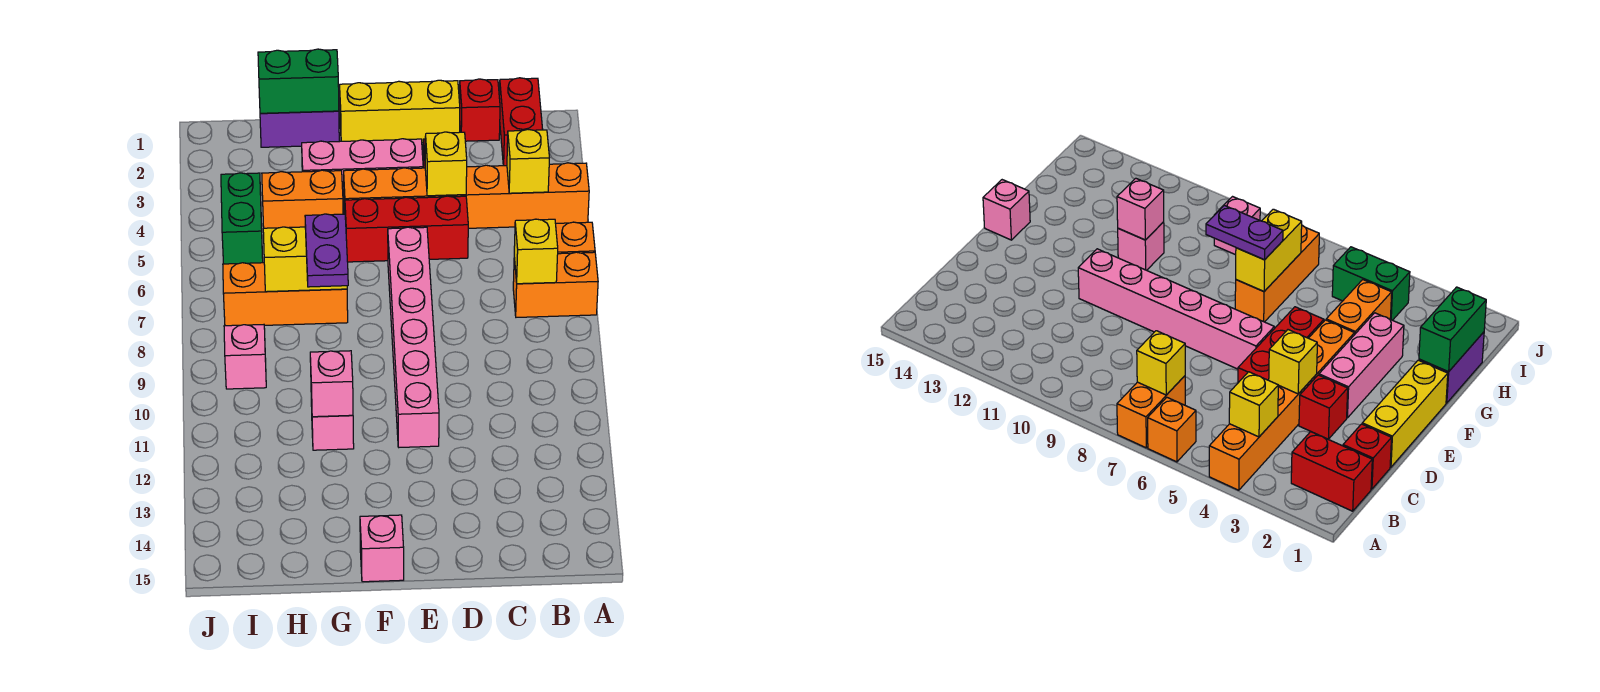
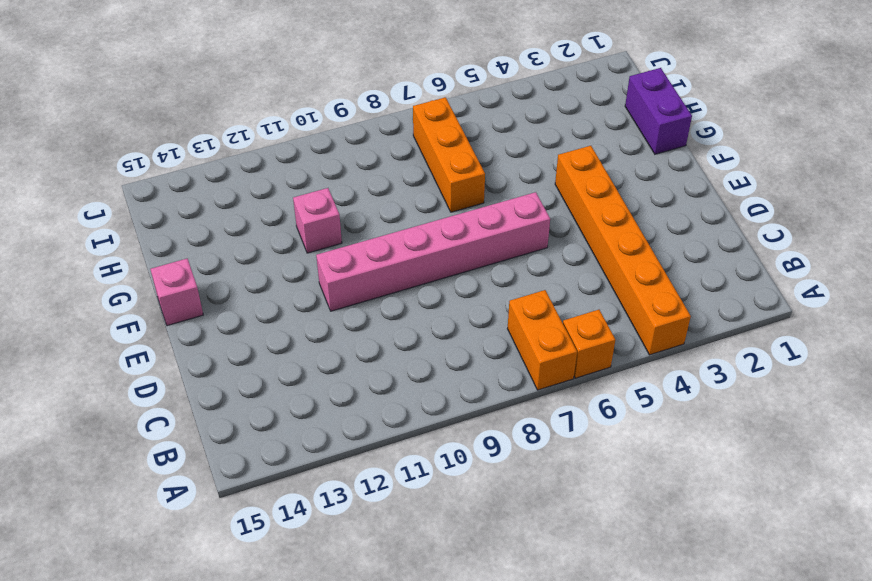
none -> red brick B1:B2 level 1
none -> red brick C1 level 1
none -> yellow brick D1:F1 level 1

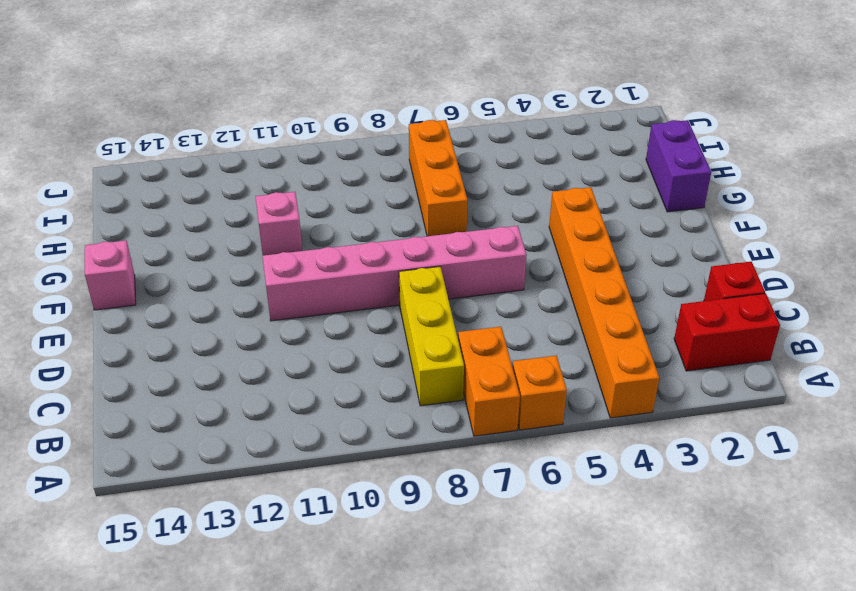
yellow brick B8:D8 level 1 -> yellow brick D1:F1 level 1
none -> red brick D3 level 1
none -> red brick D5:F5 level 1
none -> pink brick E3:G3 level 1

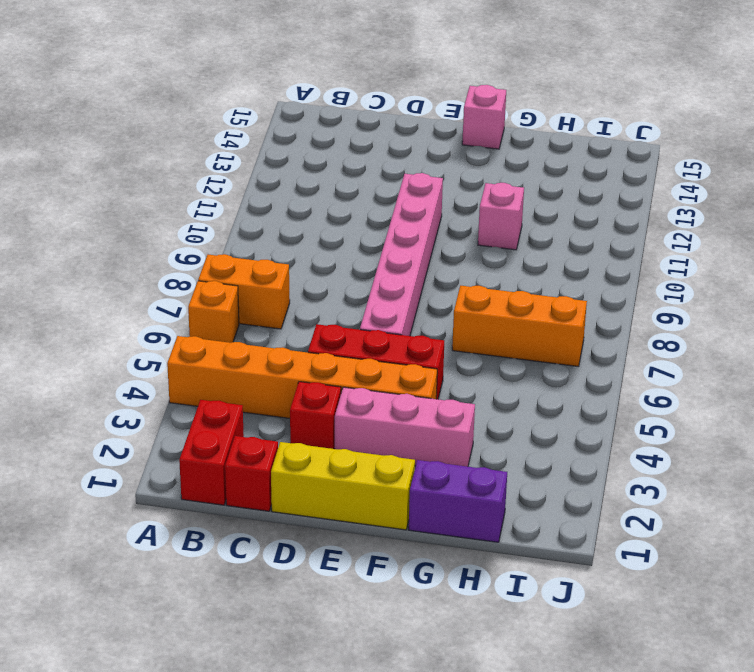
none -> orange brick G4:H4 level 1
none -> green brick I4:I5 level 1
none -> pink brick I9 level 1

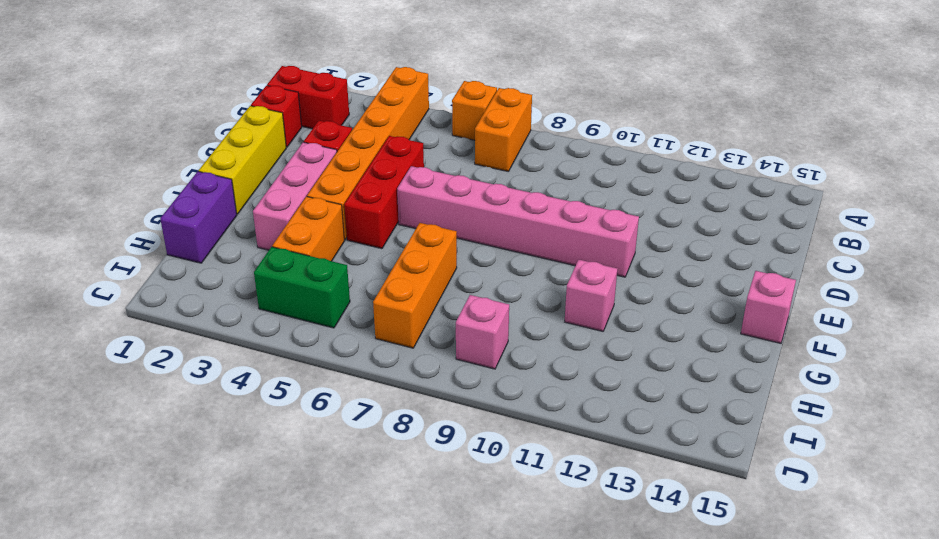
none -> yellow brick B4 level 2
none -> yellow brick B7 level 2
none -> yellow brick D4 level 2

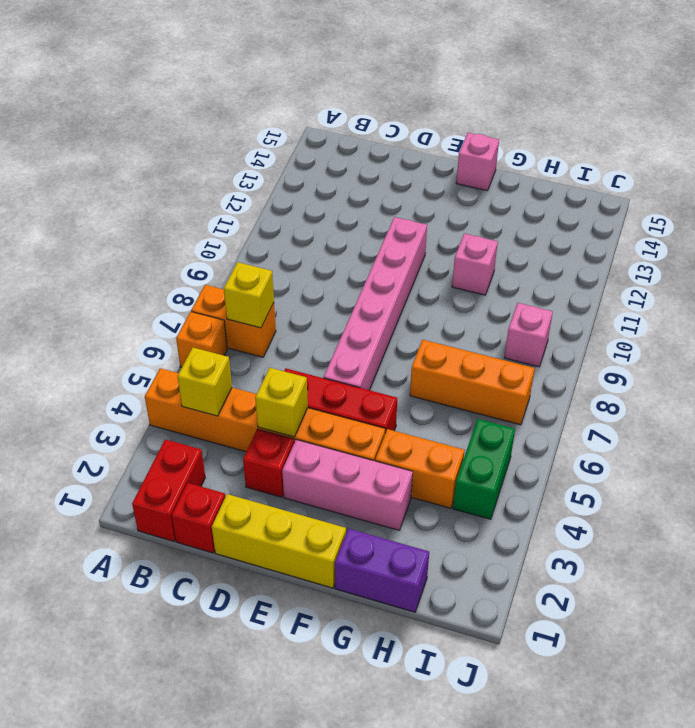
none -> green brick G1:H1 level 2
none -> yellow brick G7:H7 level 2
none -> pink brick G11 level 2

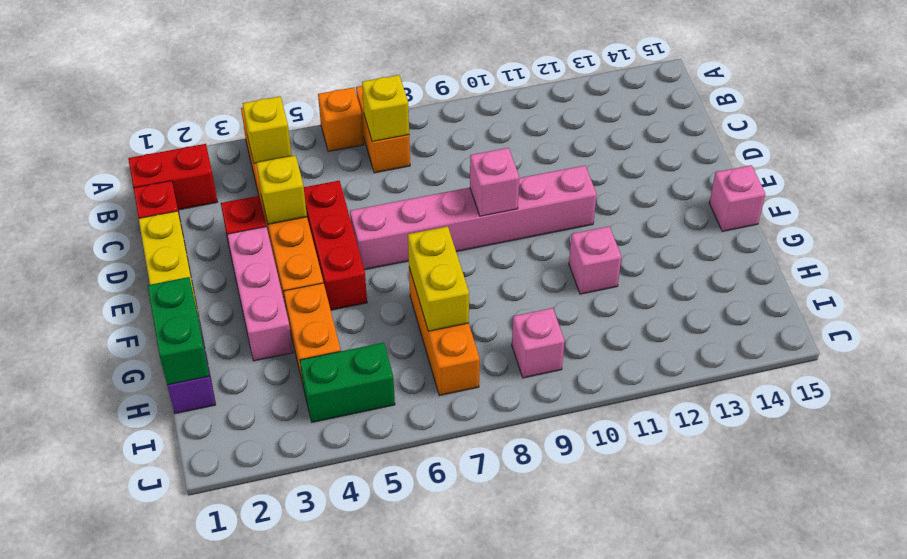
pink brick E9 level 2 -> pink brick G11 level 2
none -> purple plate G7:G8 level 3

